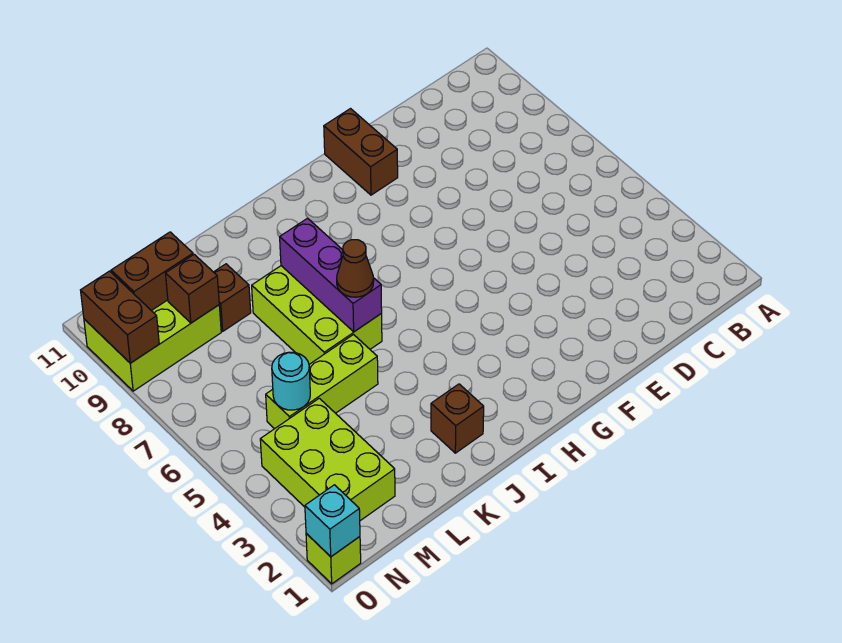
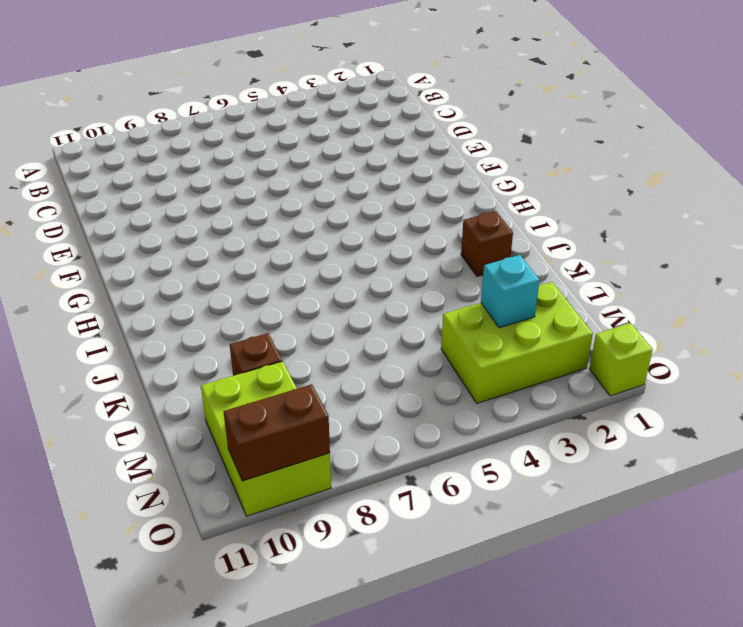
cyan brick M3 level 2 -> cyan brick O1 level 2
none -> brown brick F10:F11 level 1
none -> lime brick J6:K8 level 1
none -> lime brick K5:M5 level 1

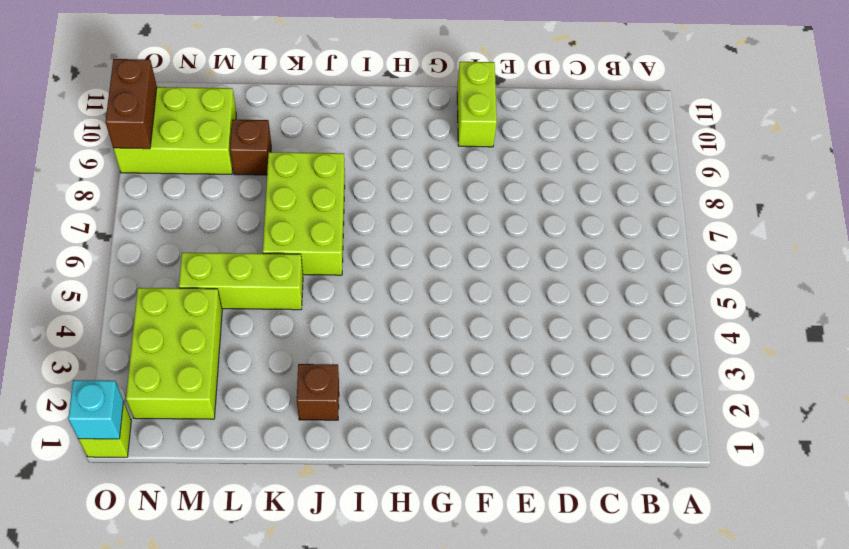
lime brick F10:F11 level 1 -> brown brick F10:F11 level 1
none -> purple brick J6:J8 level 2
none -> cyan round brick M5 level 2
none -> brown brick M9 level 2

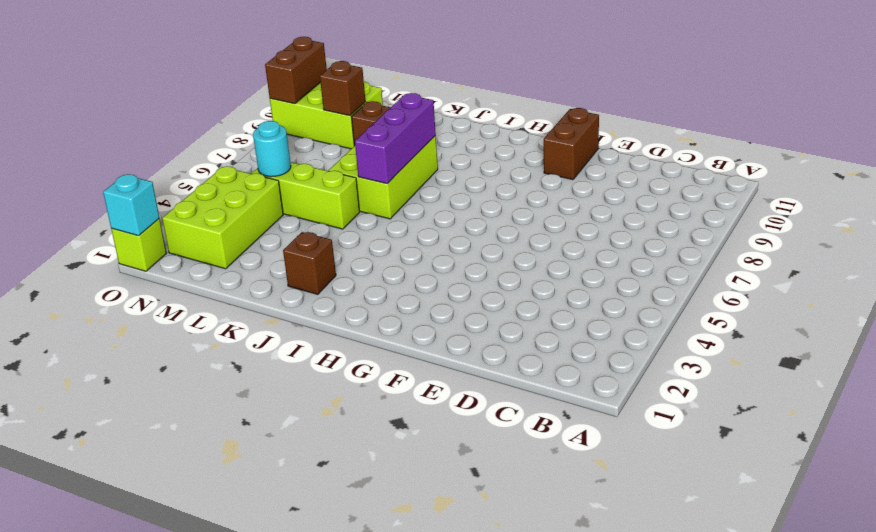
none -> brown brick M10:N10 level 2
none -> brown cone J6 level 3

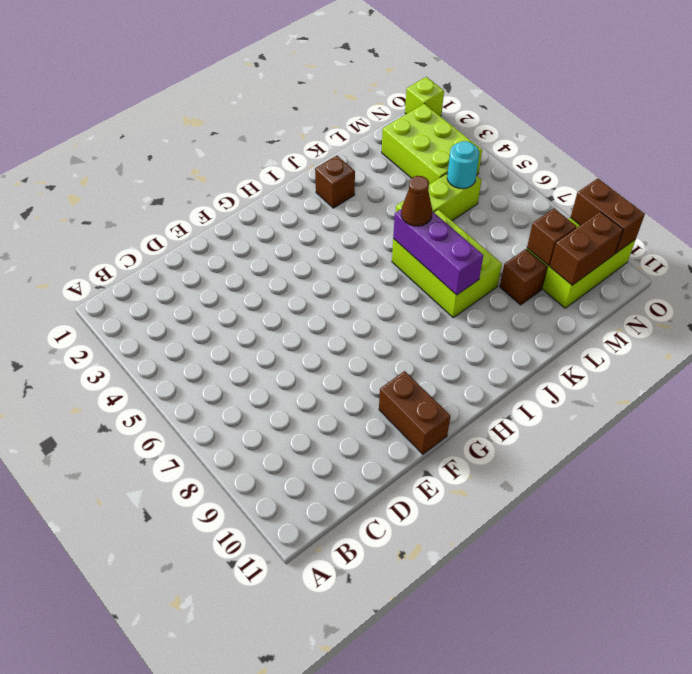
none -> cyan brick O1 level 2

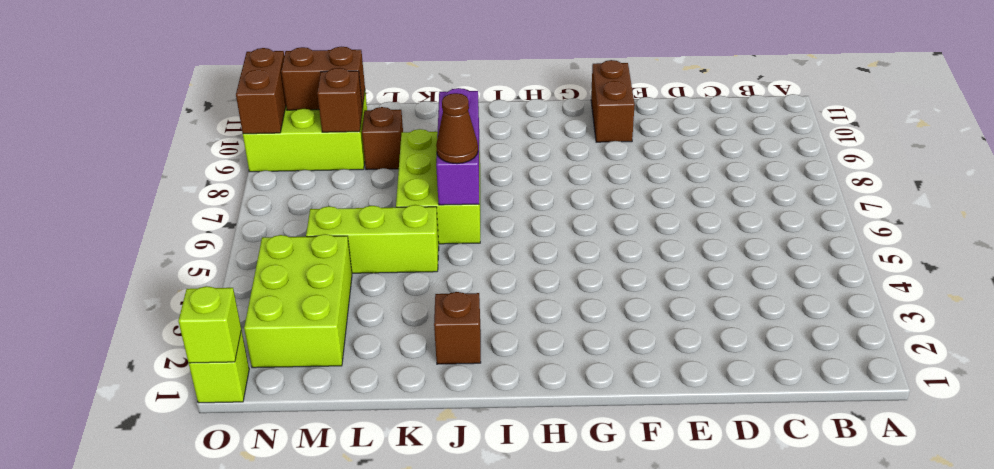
lime brick O1 level 2 -> cyan brick O1 level 2
none -> cyan round brick M5 level 2

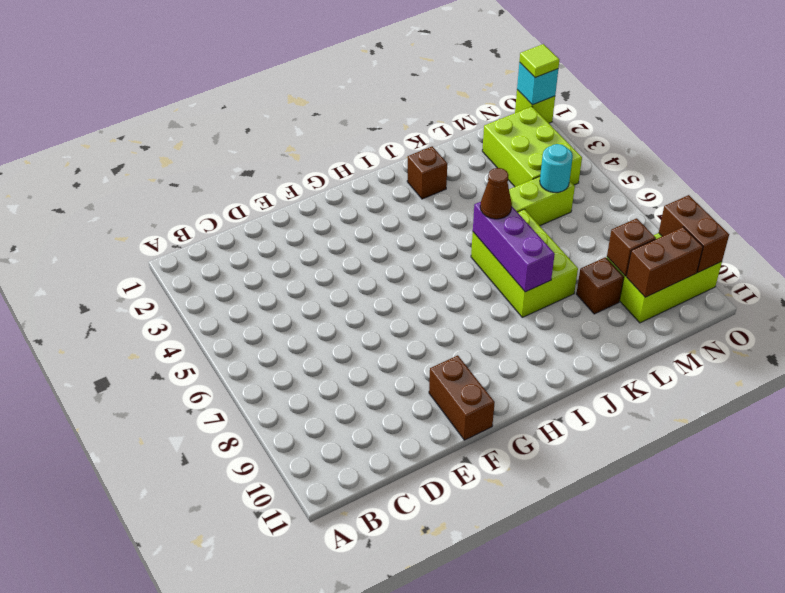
lime tile O1 level 3 -> none

